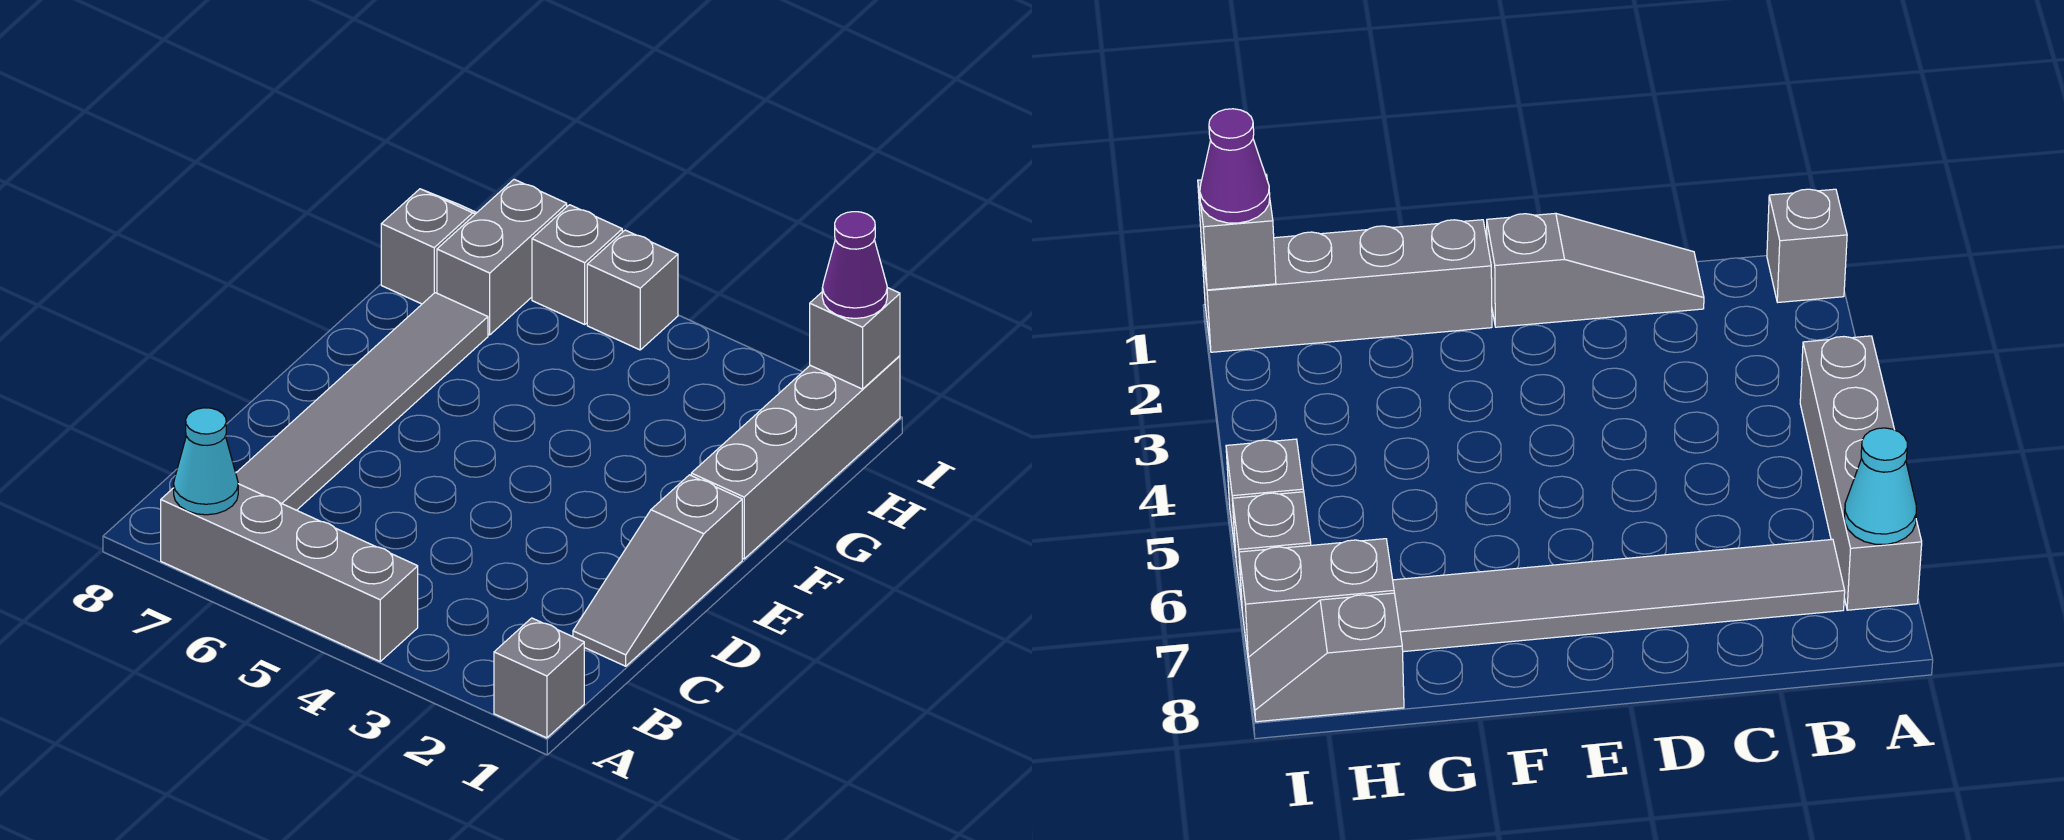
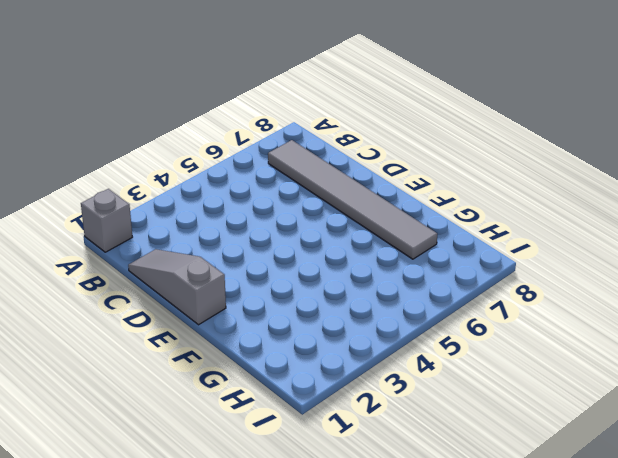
none -> grey brick A4:A7 level 1
none -> grey brick F1:I1 level 1
none -> grey brick H7:I7 level 1

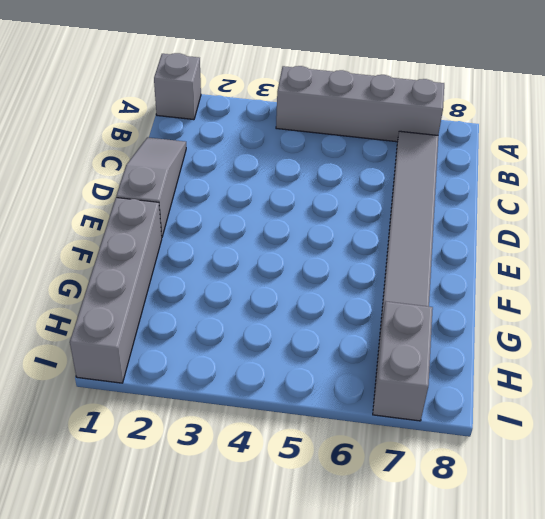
none -> grey slope H8:I8 level 1 top H
none -> grey brick I5 level 1
none -> grey brick I6 level 1

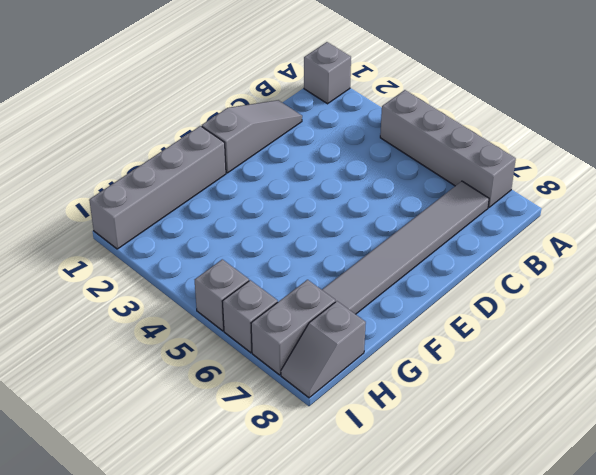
none -> cyan cone A7 level 2
none -> grey brick I1 level 2
none -> purple cone I1 level 3

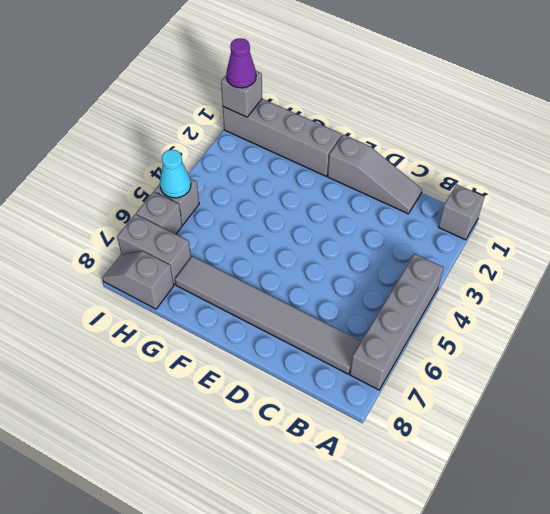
cyan cone I5 level 2 -> cyan cone A7 level 2

